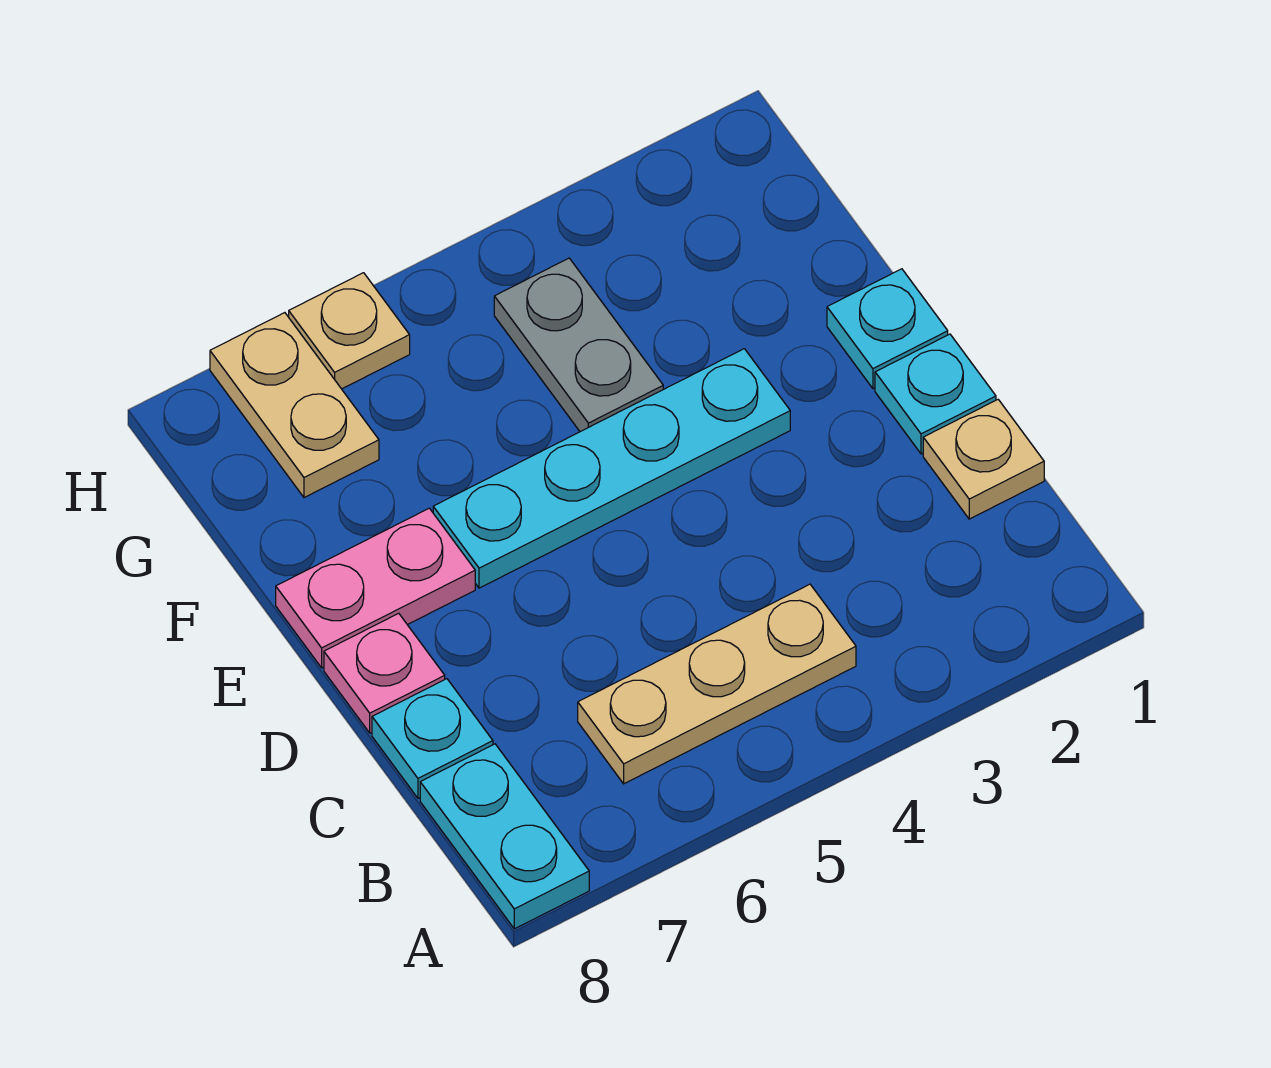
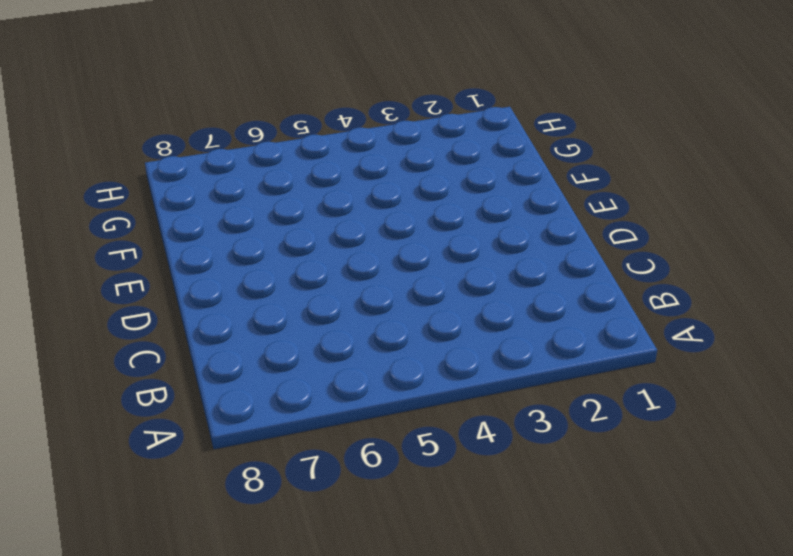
none -> cyan plate A8:B8 level 1
none -> tan plate B4:B6 level 1
none -> tan plate C1 level 1

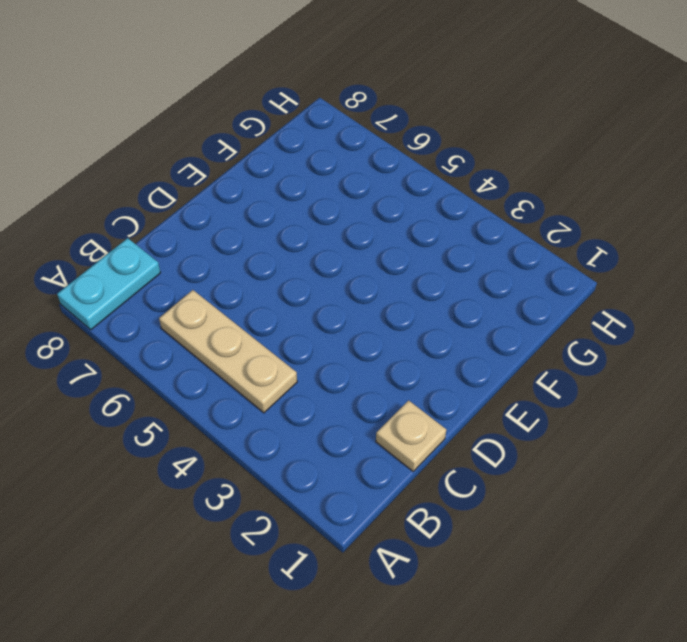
none -> cyan plate C8 level 1
none -> cyan plate D1 level 1
none -> pink plate D8 level 1

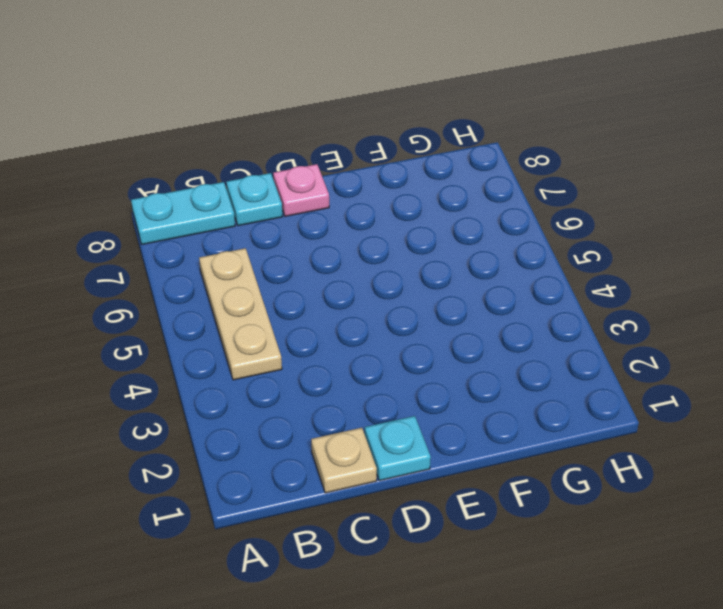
none -> cyan plate E1 level 1
none -> cyan plate E3:E6 level 1
none -> pink plate E7:E8 level 1

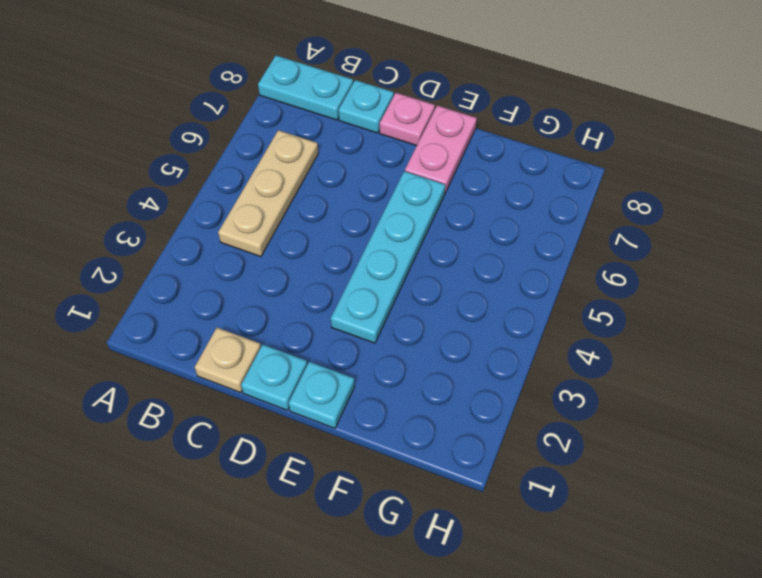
none -> grey plate F4:G4 level 1
none -> tan plate G7:H7 level 1
none -> tan plate H6 level 1

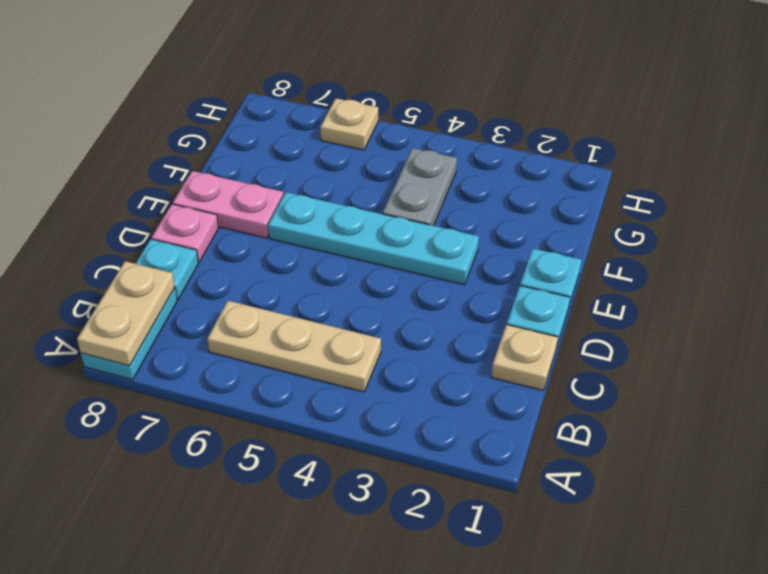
tan plate A8:B8 level 2 -> tan plate G7:H7 level 1

